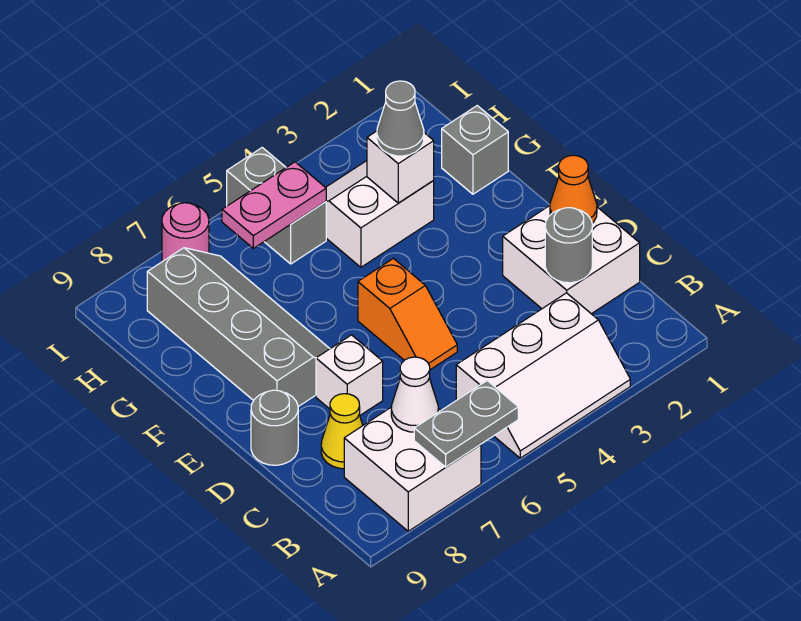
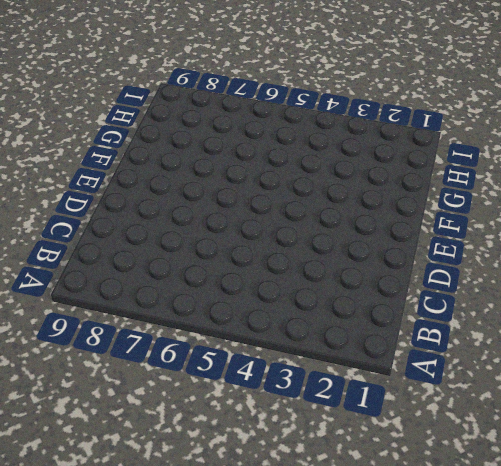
none -> white slope A3:B5 level 1 top B
none -> white brick A7:B8 level 1
none -> white brick C1:D2 level 1

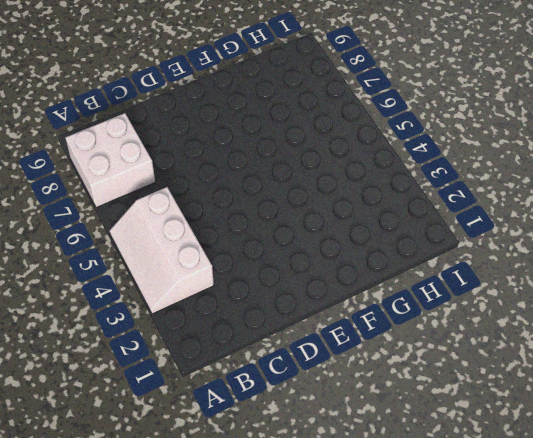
none -> white brick C1:D2 level 1
none -> yellow cone C8 level 1
none -> orange slope D5:E5 level 1 top E

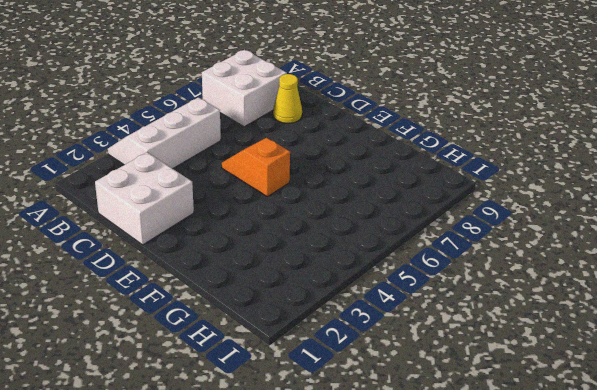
none -> white brick D7 level 1
none -> grey round brick D9 level 1
none -> grey slope E7:H8 level 1 top 8

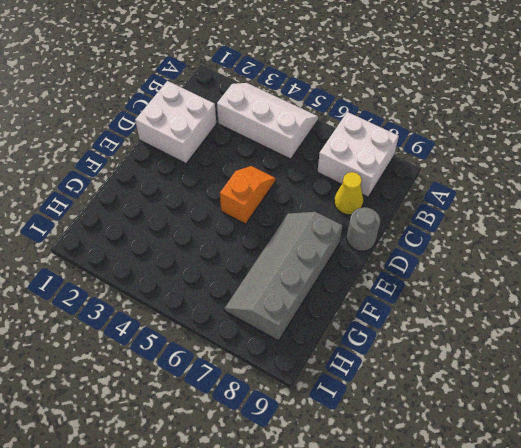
none -> white brick D7 level 1
none -> grey brick G1 level 1
none -> white slope G3:H4 level 1 top G

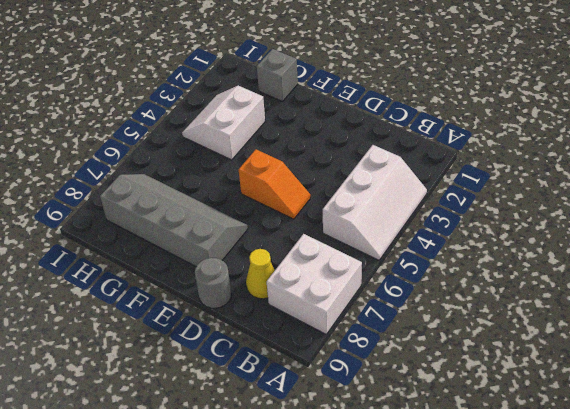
none -> white brick C1:D2 level 1
none -> white brick D7 level 1
none -> grey brick H5:I5 level 1

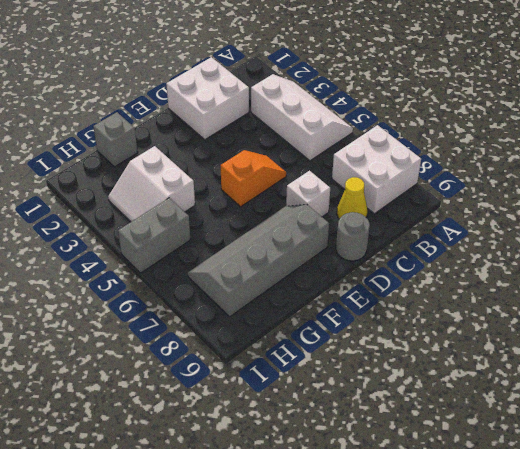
none -> pink round brick I7 level 1
none -> grey plate A6:A7 level 2
none -> white cone B7 level 2

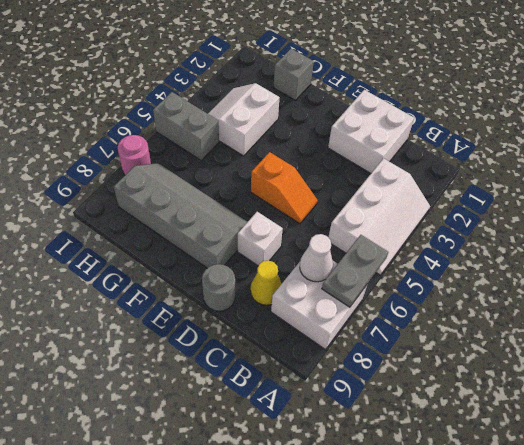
none -> grey round brick C2 level 2
none -> orange cone D1 level 2
none -> white brick G3 level 2

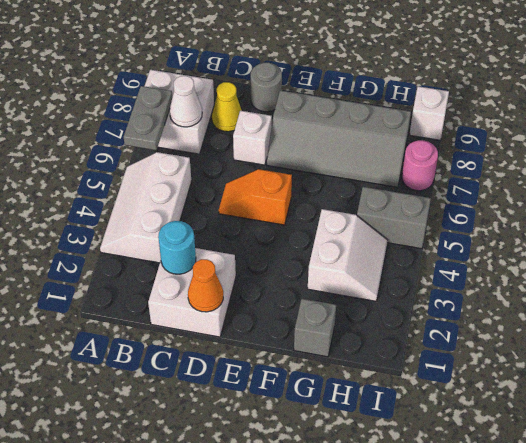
cyan round brick C2 level 2 -> grey round brick C2 level 2
white brick I9 level 1 -> white brick G3 level 2
none -> pink plate H5:H6 level 2
none -> grey cone G3 level 3

